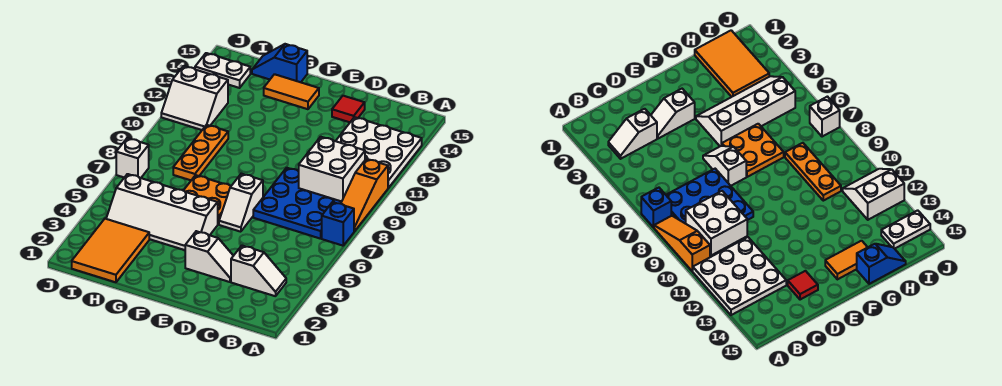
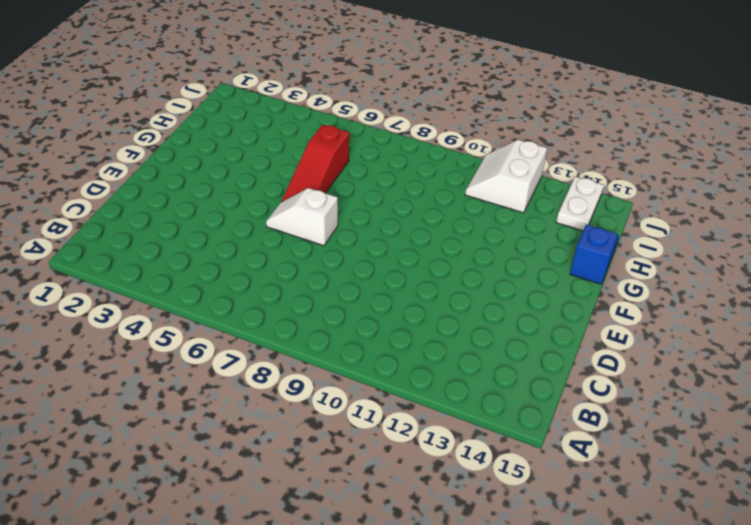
red slope F6:H6 level 1 top H -> orange plate F6:G7 level 1
none -> blue brick A7 level 1
none -> orange slope A8:A10 level 1 top 10
none -> white plate A11:C13 level 1

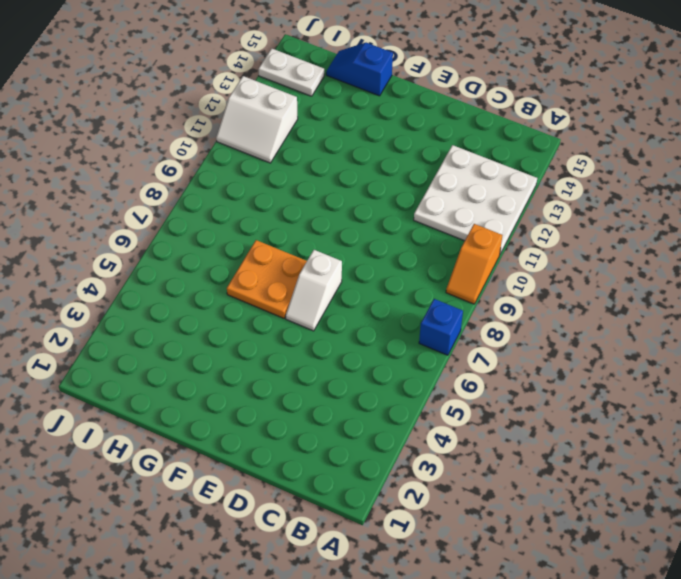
orange slope A9:A10 level 1 top 10 -> orange slope A8:A10 level 1 top 10
none -> white slope B3:C3 level 1 top C
none -> blue plate B7:D9 level 1
none -> white slope D3:E3 level 1 top E

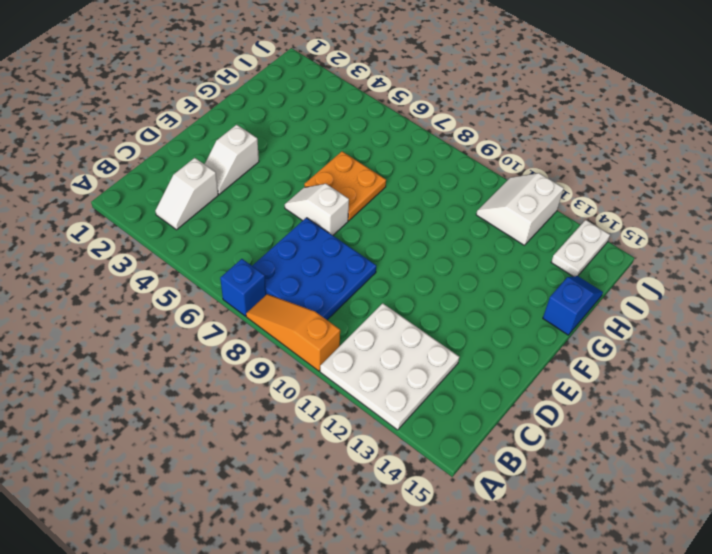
none -> red tile D14 level 1
none -> white slope F4:I5 level 1 top 5
none -> orange tile F14:G14 level 1

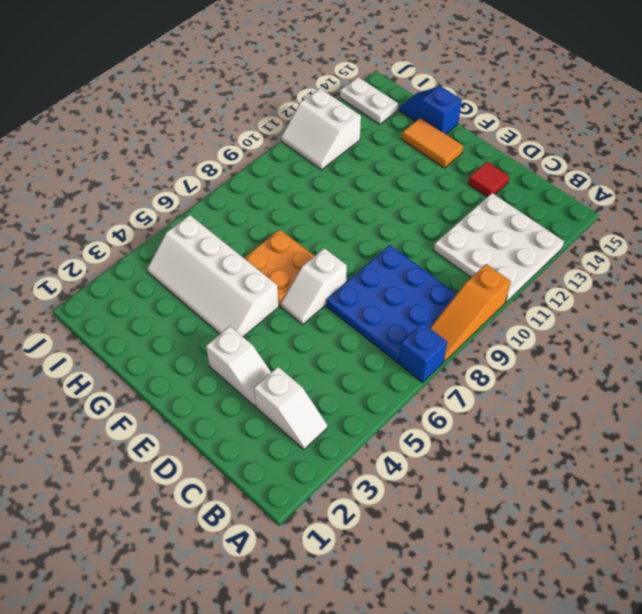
none -> orange tile H1:I3 level 1
none -> orange plate H8:H10 level 1
none -> white brick J7 level 1

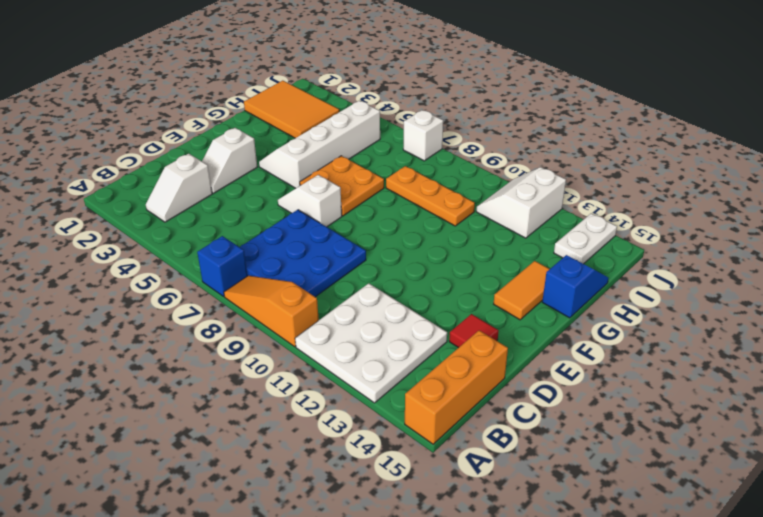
orange brick A15:C15 level 1 -> none
none -> white brick B9:C10 level 2

